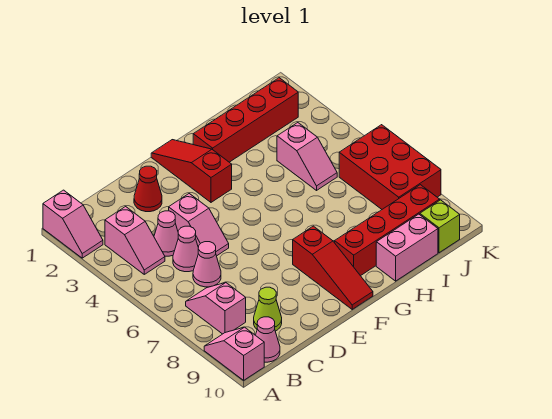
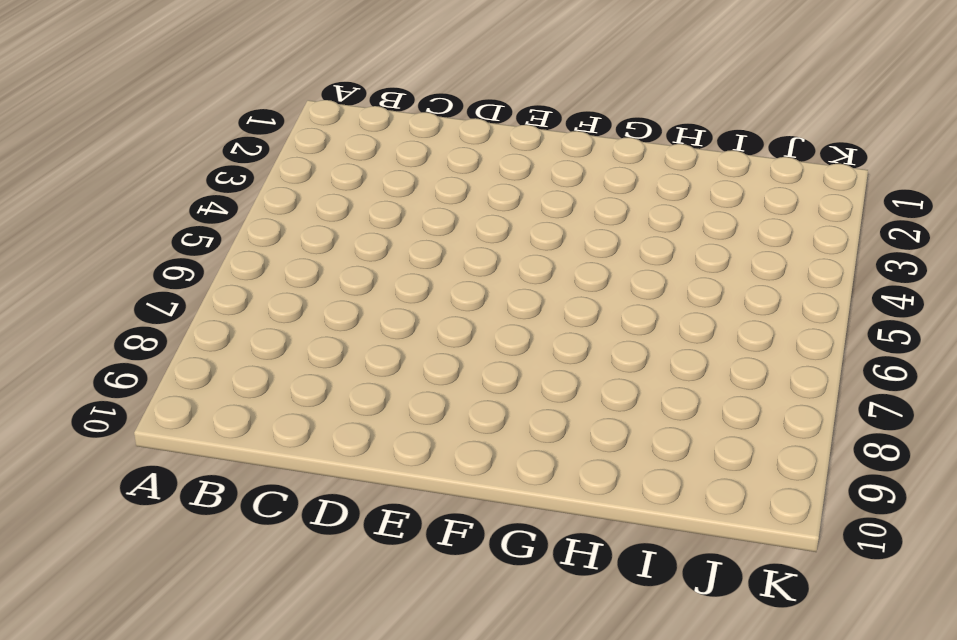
none -> pink slope A1:A2 level 1 top 1
none -> pink slope A9:A10 level 1 top 10
none -> pink slope B3:B4 level 1 top 3

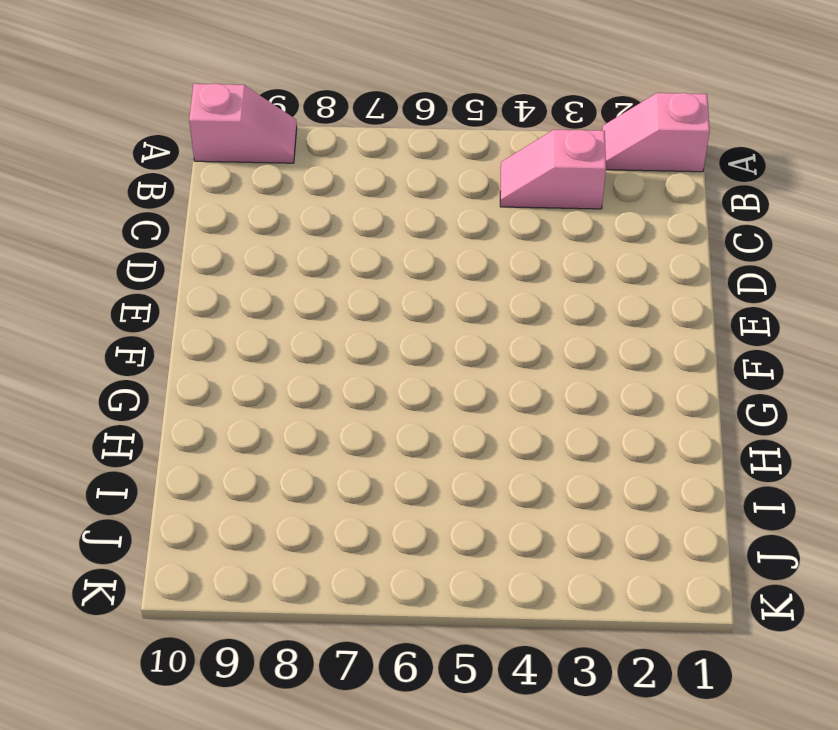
none -> pink slope B7:B8 level 1 top 8
none -> pink cone B10 level 1
none -> pink cone C4 level 1

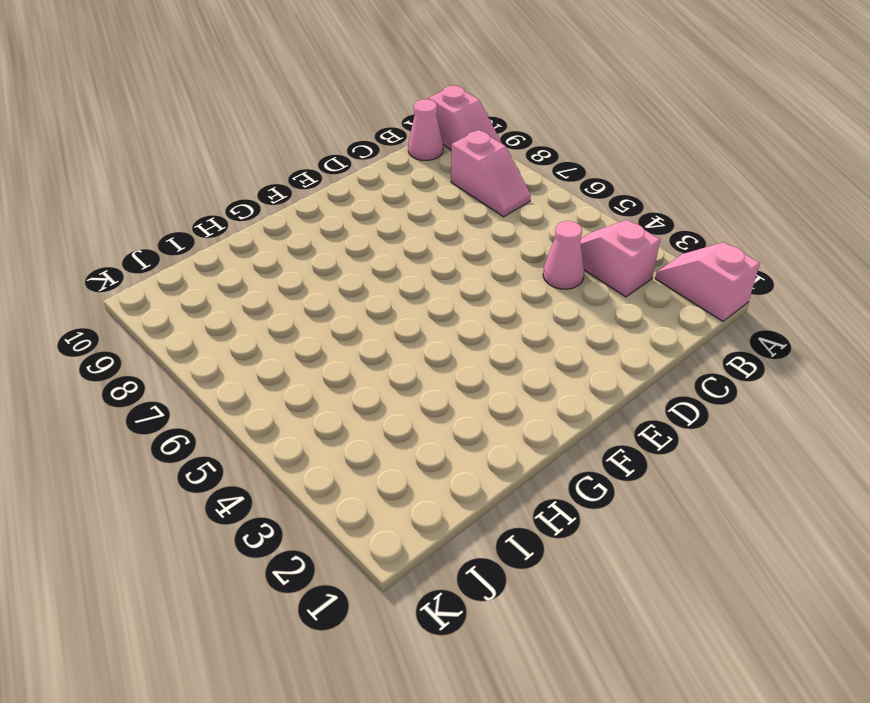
none -> pink cone C5 level 1
none -> pink cone C6 level 1
none -> lime cone C9 level 1

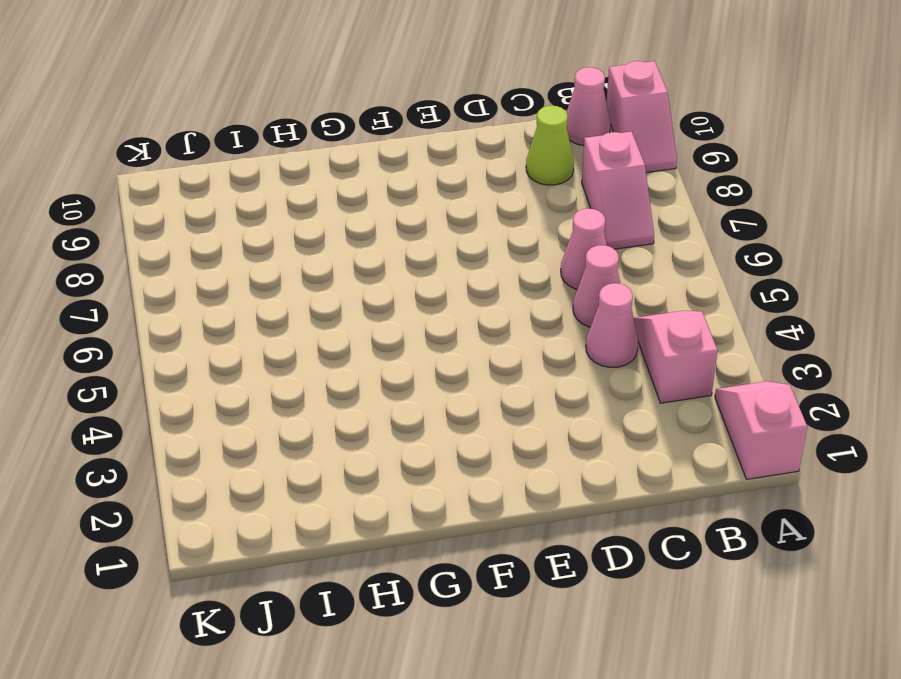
none -> red cone D2 level 1
none -> pink slope D4:D5 level 1 top 4
none -> red slope F1:F3 level 1 top 3

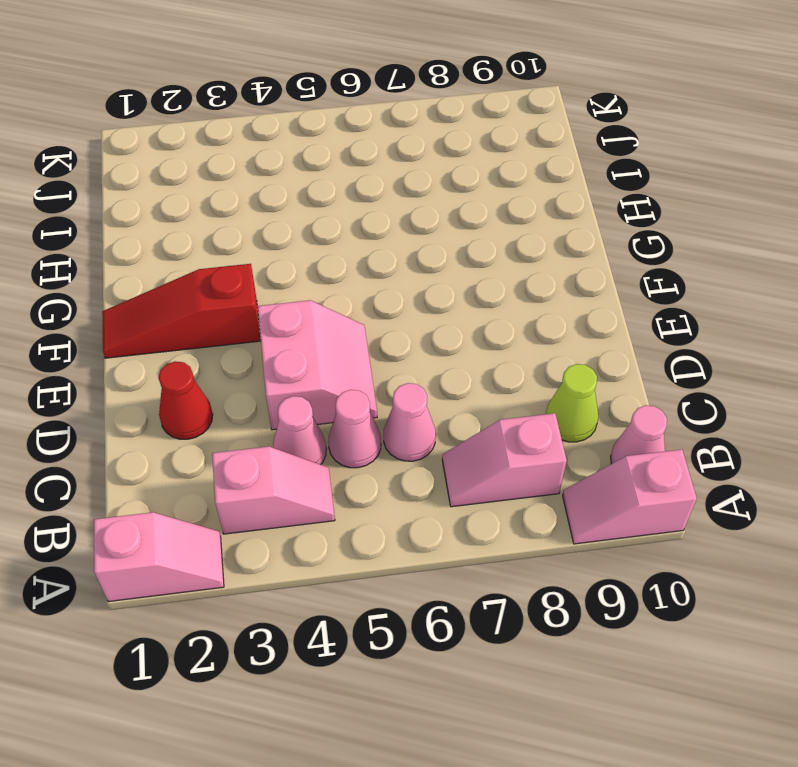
pink slope D4:E5 level 1 top 4 -> pink slope D4:D5 level 1 top 4
none -> red slope F8:F10 level 1 top 8
none -> red brick G2:J2 level 1
none -> red brick G9:J9 level 1

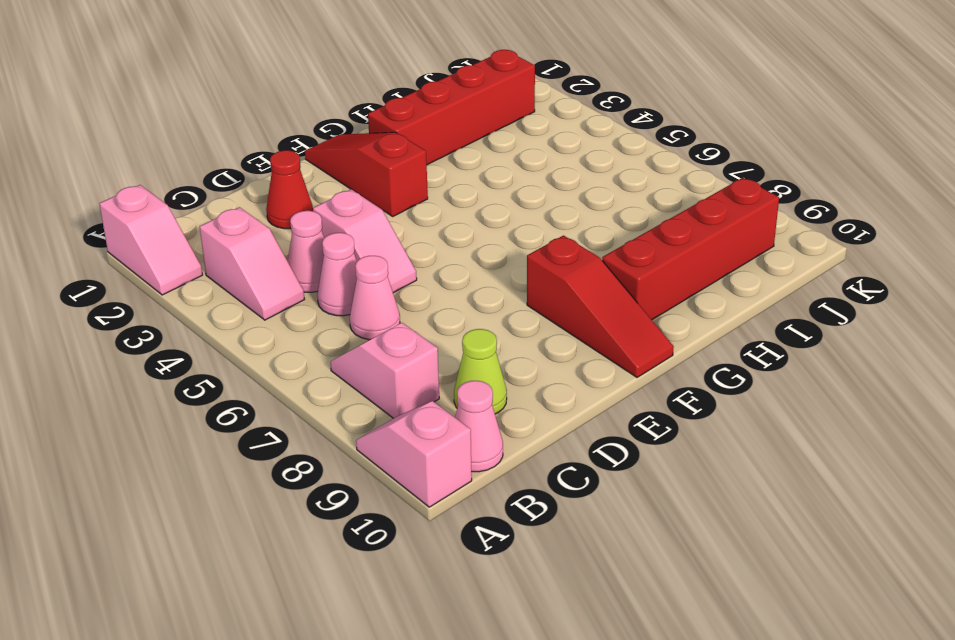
none -> pink brick H10:I10 level 1
none -> pink slope I4:I5 level 1 top 4
none -> red brick J6:K8 level 1

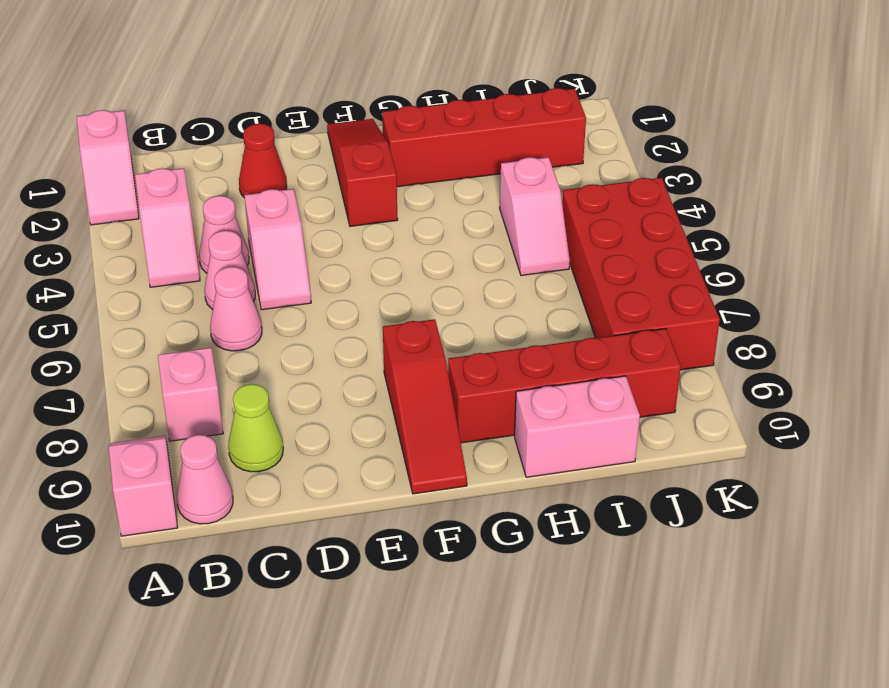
red brick J5:K8 level 1 -> red brick J6:K8 level 1
none -> lime brick J10 level 1

